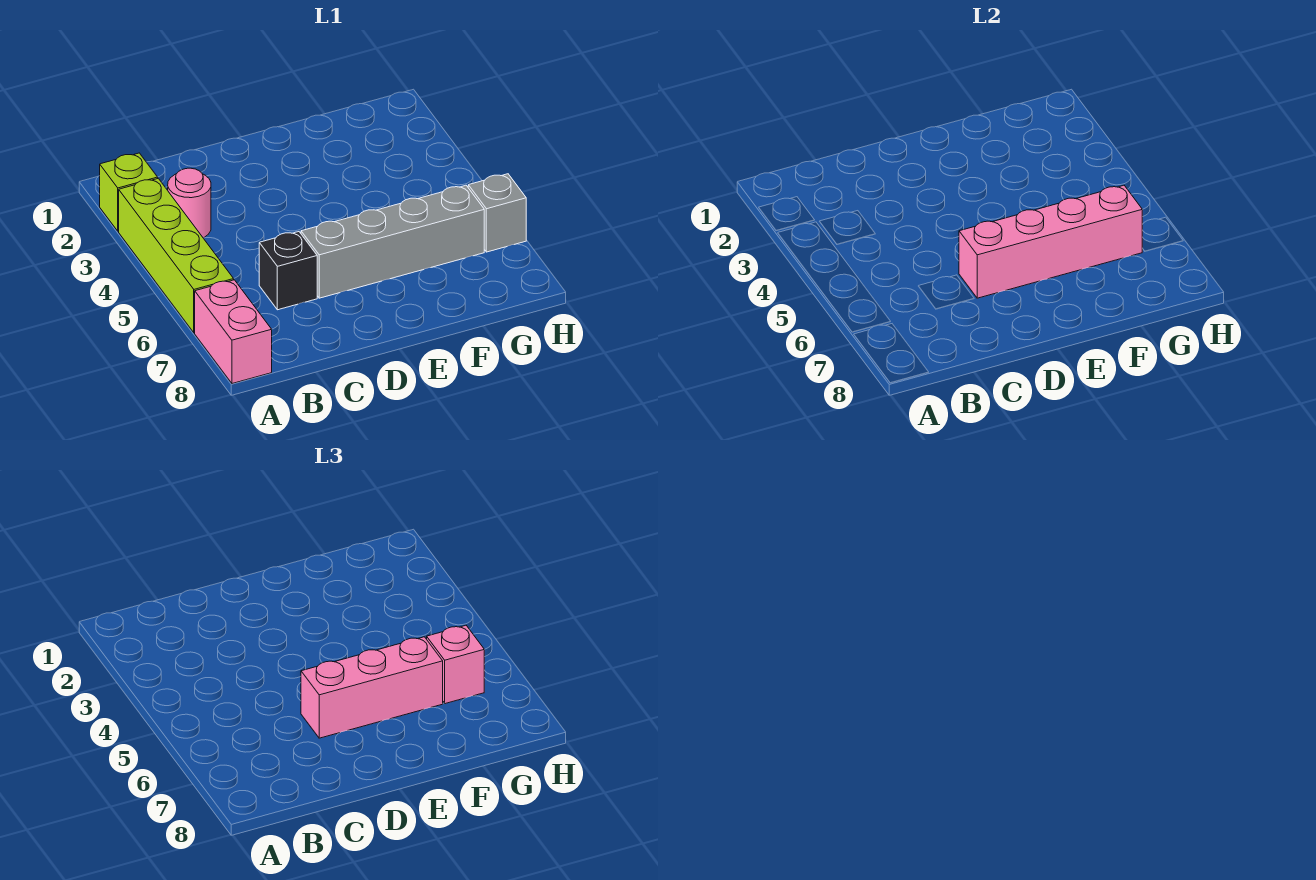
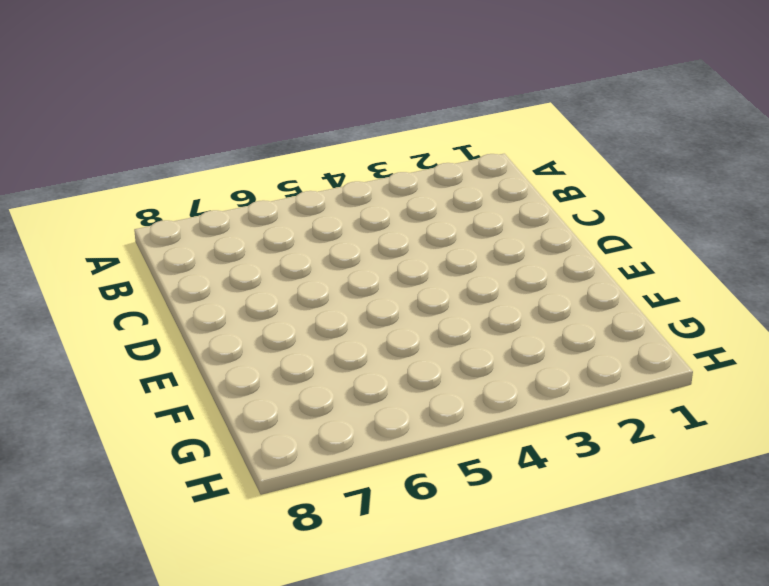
none -> lime brick A2 level 1
none -> lime brick A3:A6 level 1

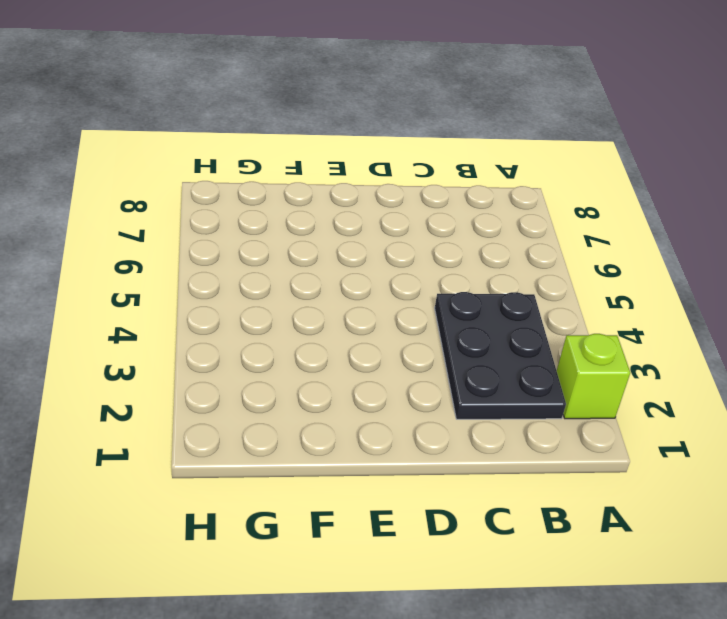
black plate B2:C4 level 1 -> pink round brick B3 level 1
none -> lime brick A3:A6 level 1
none -> pink brick A7:A8 level 1

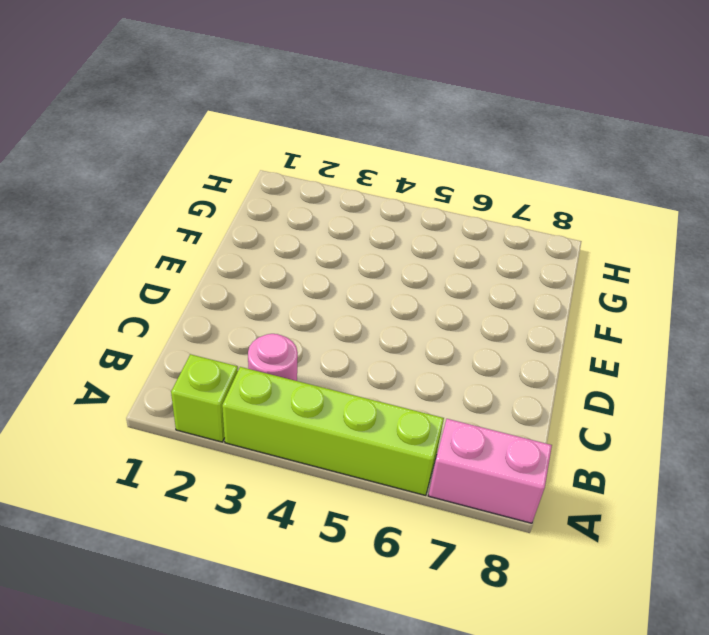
none -> black brick C6 level 1
none -> grey brick D6:G6 level 1

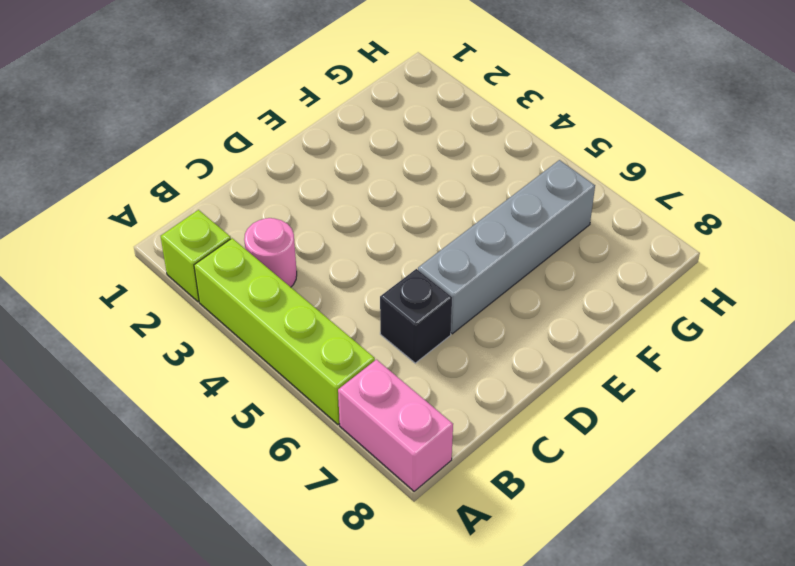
none -> grey brick H6 level 1
none -> pink brick D6:G6 level 2

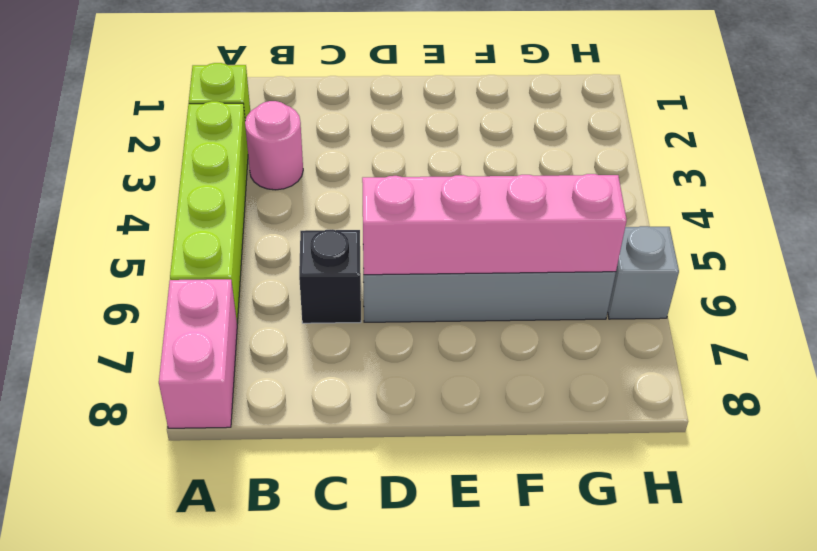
none -> pink brick D6:F6 level 3
none -> pink brick G6 level 3

